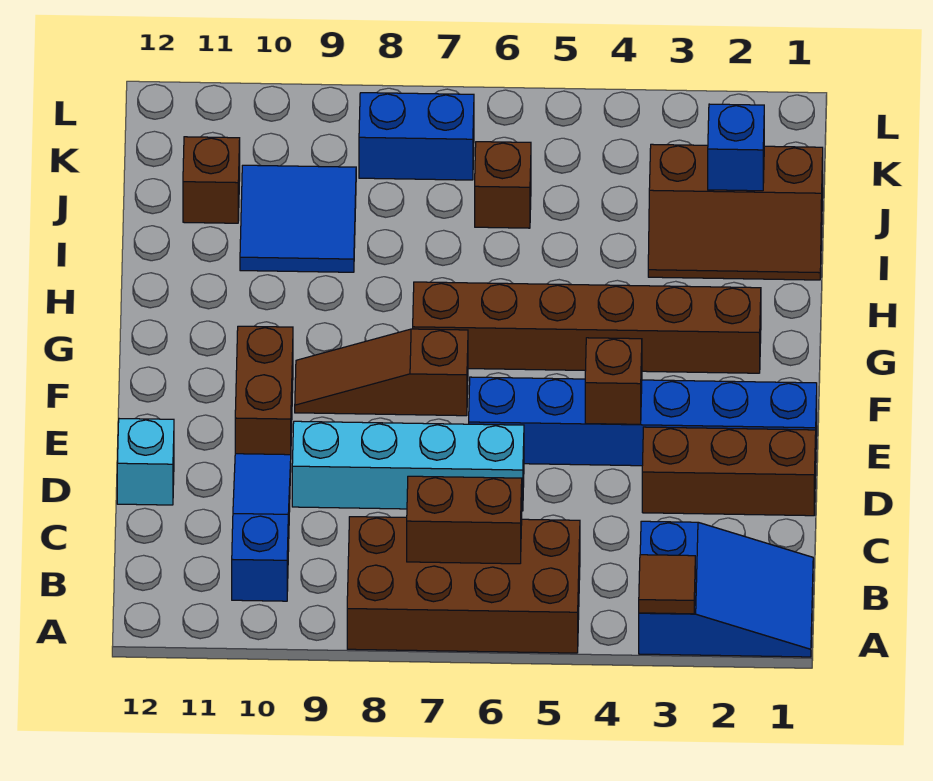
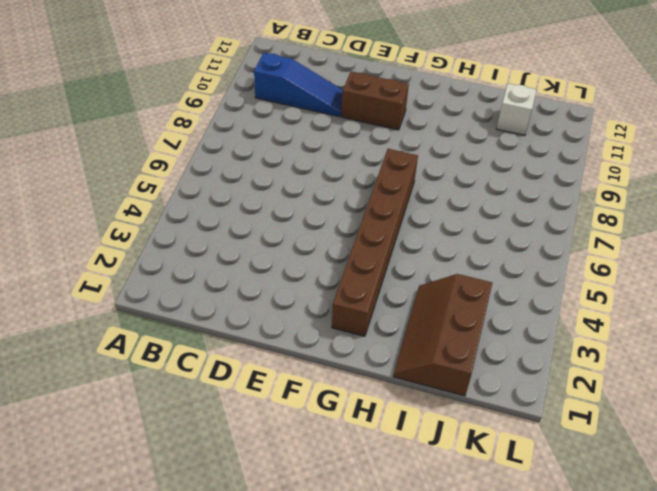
white brick J11 level 1 -> brown brick J11 level 1
none -> blue slope A1:B3 level 1 top 3
none -> brown brick A5:B8 level 1
none -> brown brick D1:D3 level 1

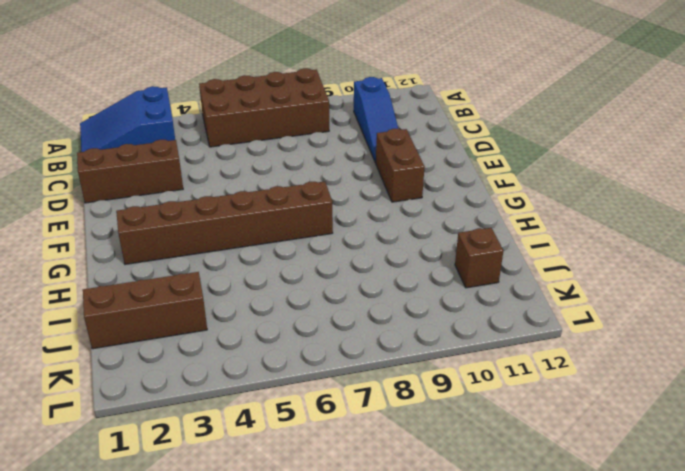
none -> cyan brick D6:D9 level 1
none -> cyan brick D12 level 1
none -> blue brick E1:E6 level 1

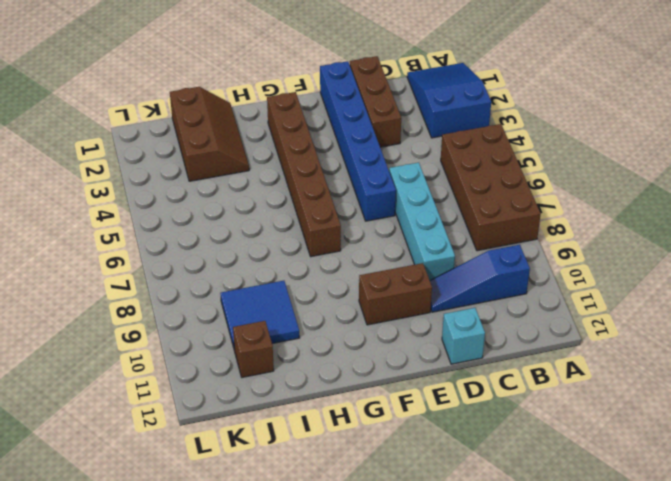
none -> brown slope F7:F9 level 1 top 7
none -> brown brick J6 level 1
none -> blue brick K7:K8 level 1

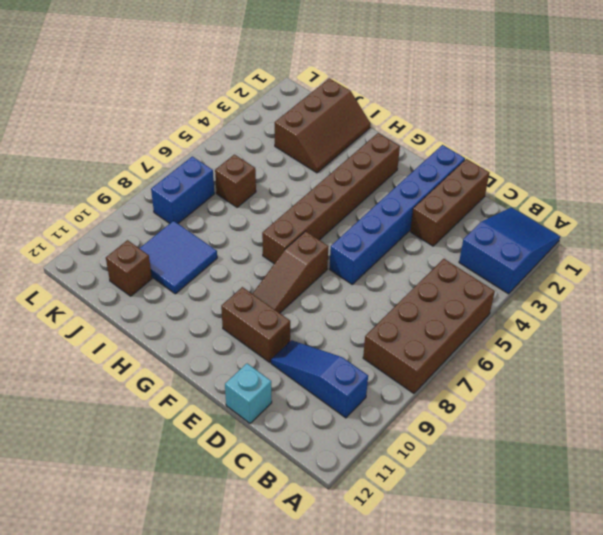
none -> cyan brick D6:D9 level 1
none -> brown tile A3 level 2
none -> brown brick B6:B7 level 2

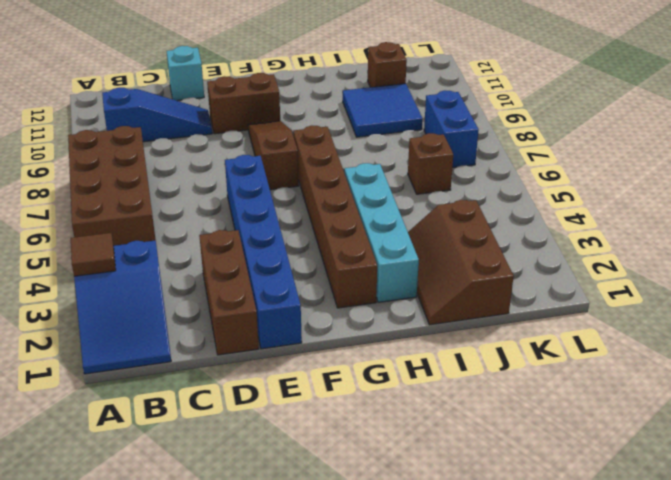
cyan brick H2:H5 level 1 -> cyan brick D6:D9 level 1
none -> brown brick B6:B7 level 2
none -> brown brick E4 level 2
none -> blue brick J2 level 2

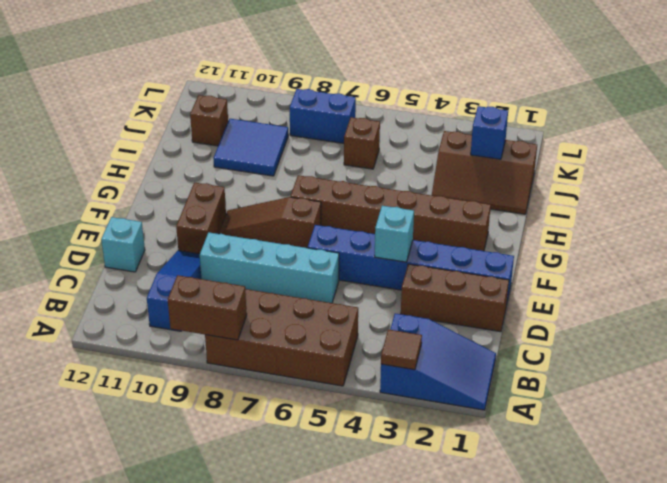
brown brick A8:A9 level 2 -> brown brick B6:B7 level 2
cyan brick E4 level 2 -> brown brick E4 level 2

